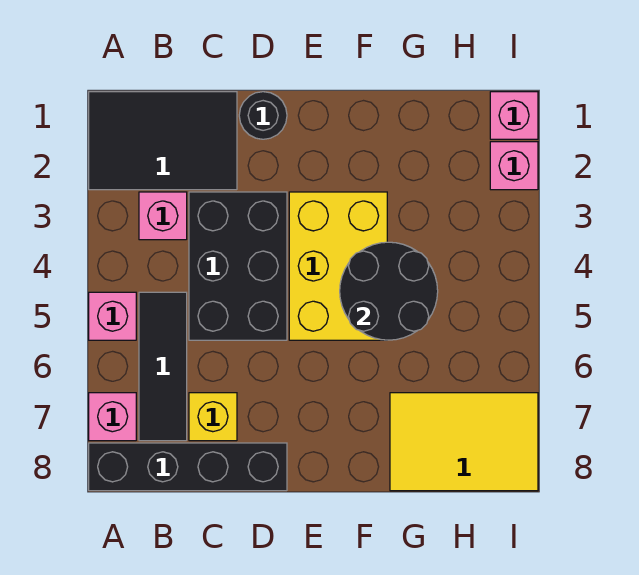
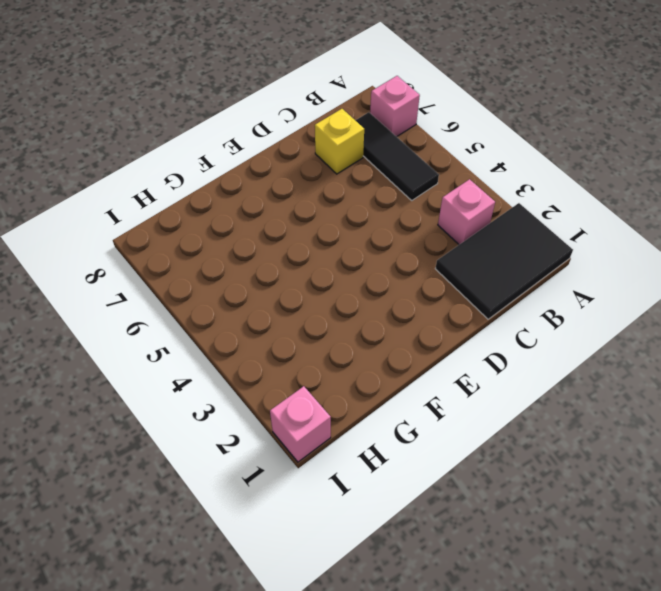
none -> pink brick A5 level 1
none -> black brick A8:D8 level 1
none -> black brick C3:D5 level 1

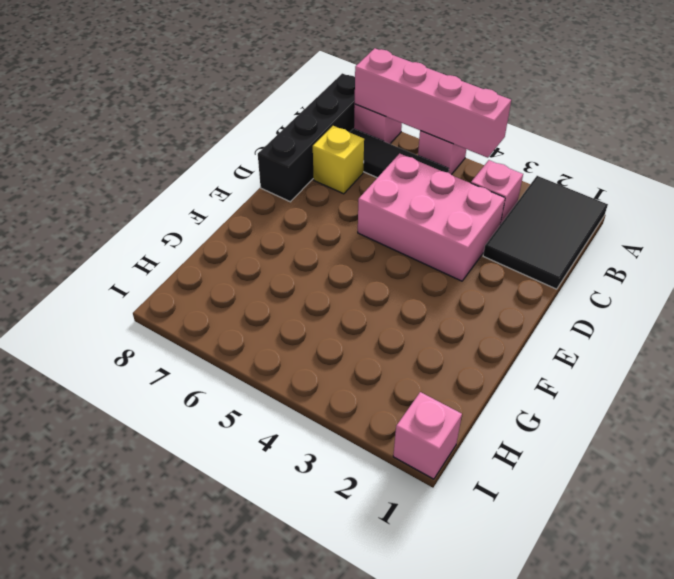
pink brick A4:A7 level 2 -> none
pink brick C3:D5 level 1 -> black brick C3:D5 level 1
none -> black round brick D1 level 1
none -> yellow brick E3:F5 level 1
none -> yellow tile G7:I8 level 1

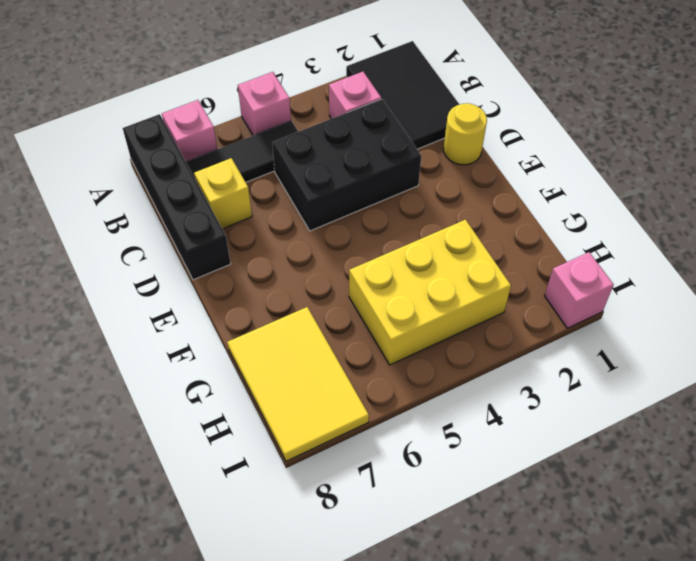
yellow round brick D1 level 1 -> black round brick D1 level 1
yellow brick G3:H5 level 1 -> yellow brick E3:F5 level 1
none -> pink brick I2 level 1
none -> black round brick F4:G5 level 2

